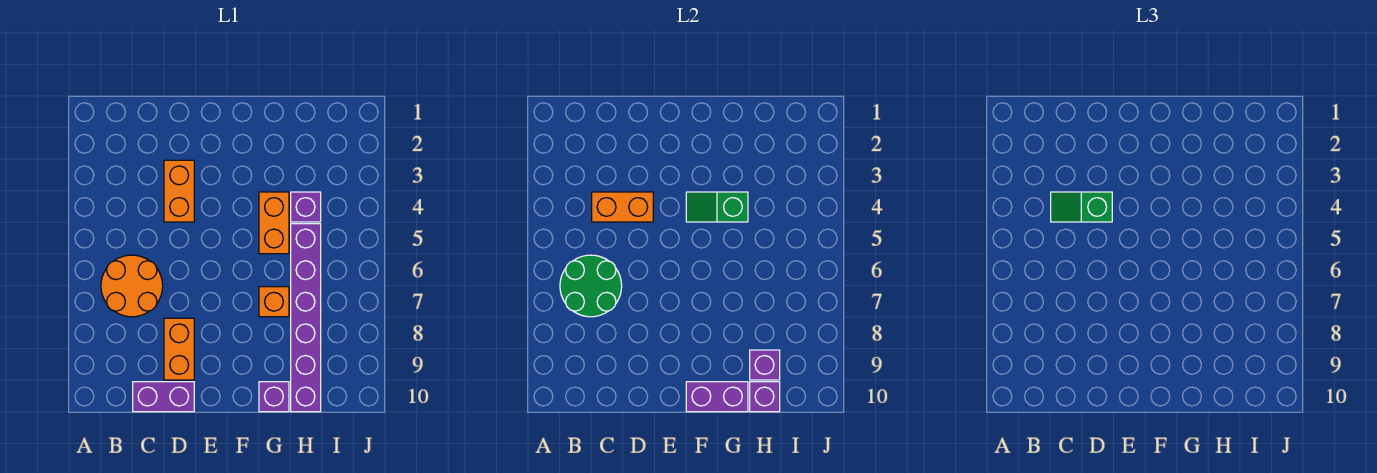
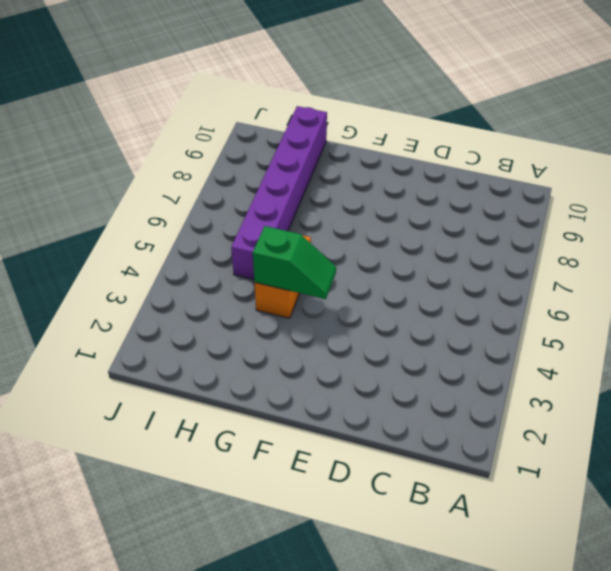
none -> orange round brick B6:C7 level 1
none -> purple brick C10:D10 level 1
none -> orange brick D3:D4 level 1

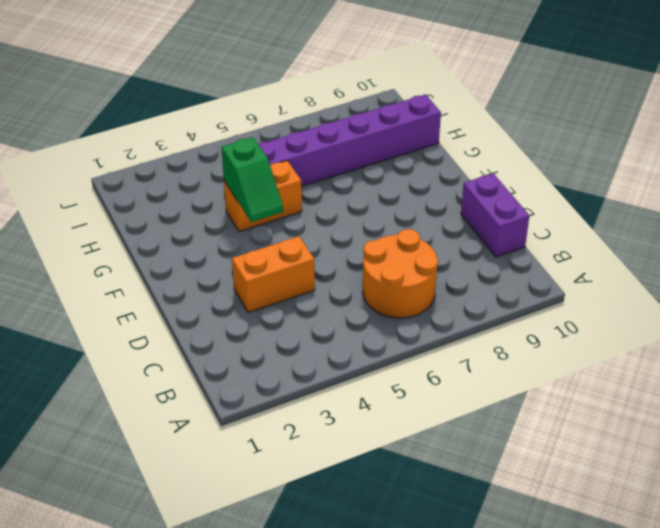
none -> orange brick D8:D9 level 1
none -> orange brick G7 level 1
none -> purple brick G10 level 1

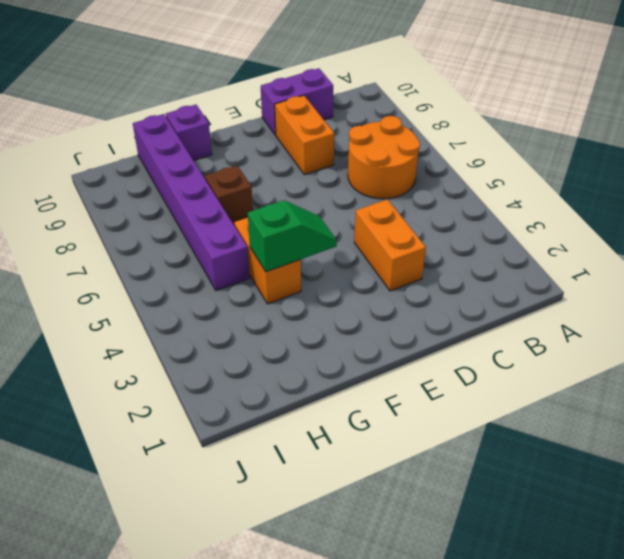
brown brick G7 level 1 -> orange brick G7 level 1
none -> purple brick H4 level 1
none -> green round brick B6:C7 level 2
none -> orange brick C4:D4 level 2

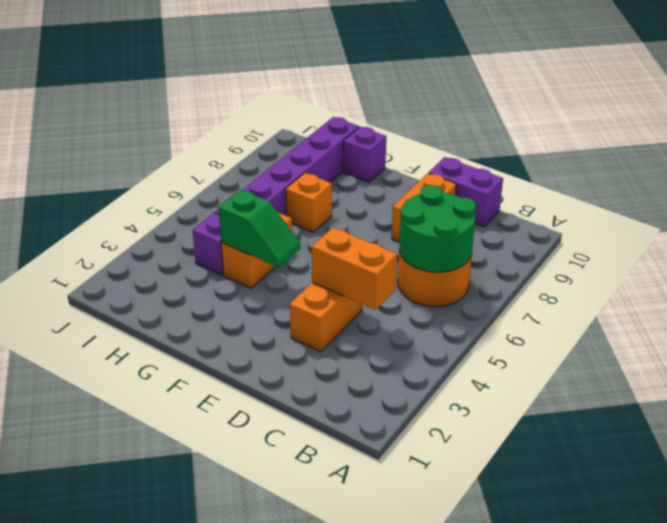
none -> purple brick F10:G10 level 2
none -> purple brick H9 level 2
none -> purple brick H10 level 2

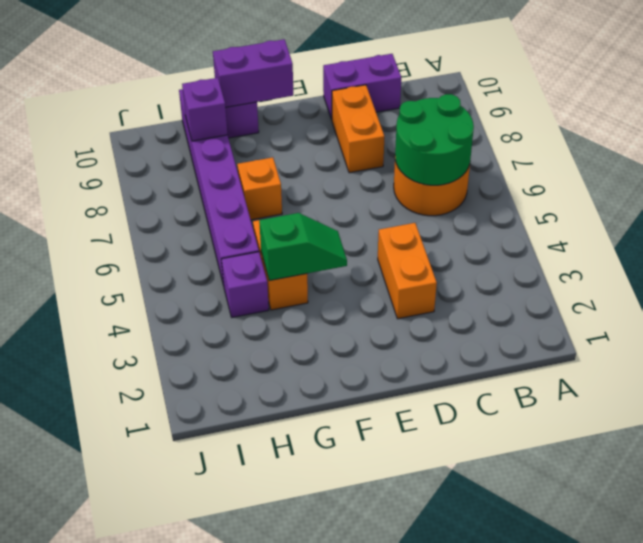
none -> orange brick C4:D4 level 2
none -> purple brick H10 level 2
none -> green slope C4:D4 level 3 top D

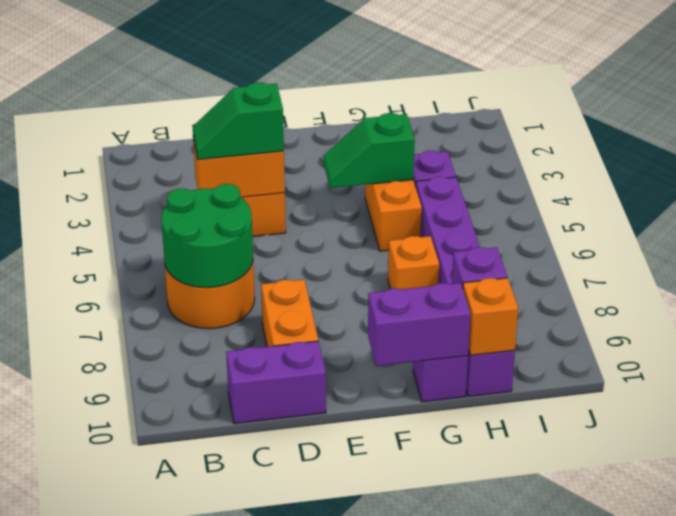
orange brick H10 level 2 -> purple brick H10 level 2

